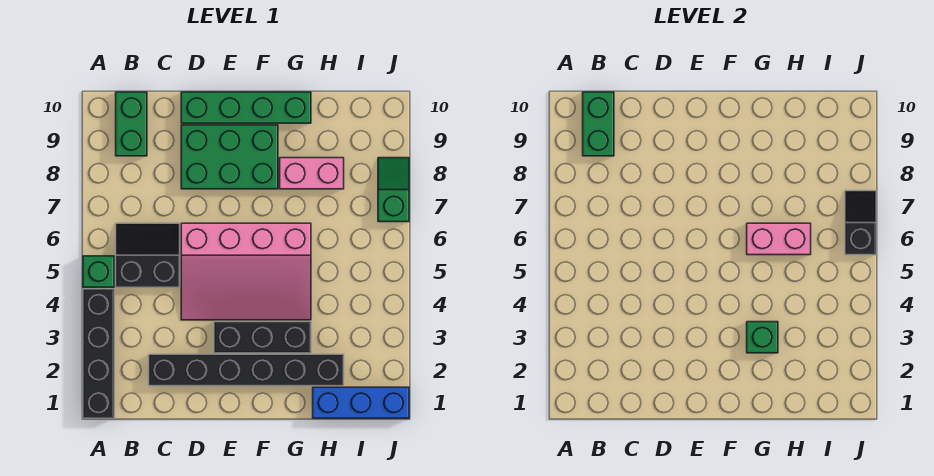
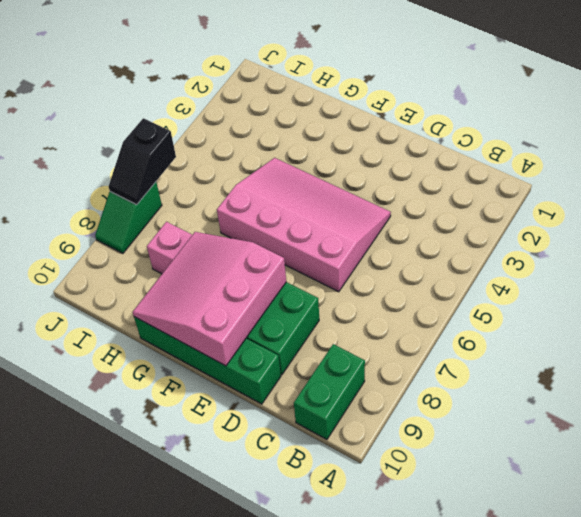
pink slope E8:G10 level 2 top E -> none
none -> black brick A1:A4 level 1
none -> green brick A5 level 1
none -> black slope B5:C6 level 1 top 5

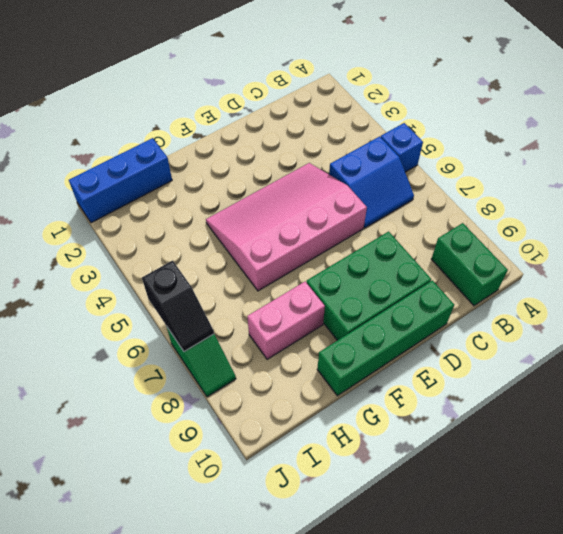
blue brick A5 level 1 -> green brick A5 level 1
blue slope B5:C6 level 1 top 5 -> black slope B5:C6 level 1 top 5
none -> black brick A1:A4 level 1
none -> black brick C2:H2 level 1
none -> black brick E3:G3 level 1

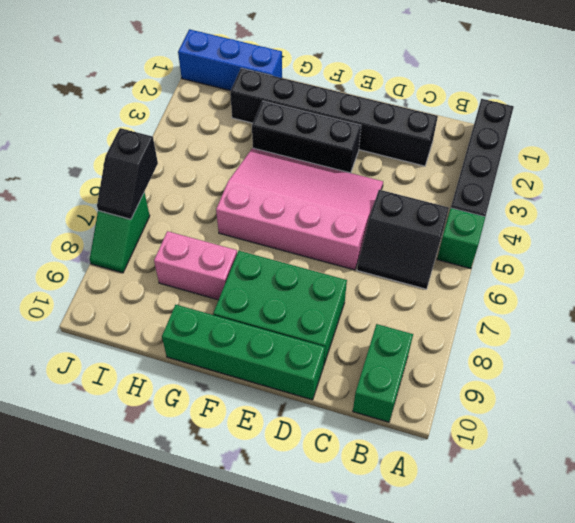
none -> green brick B9:B10 level 2
none -> green brick G3 level 2
none -> pink brick G6:H6 level 2

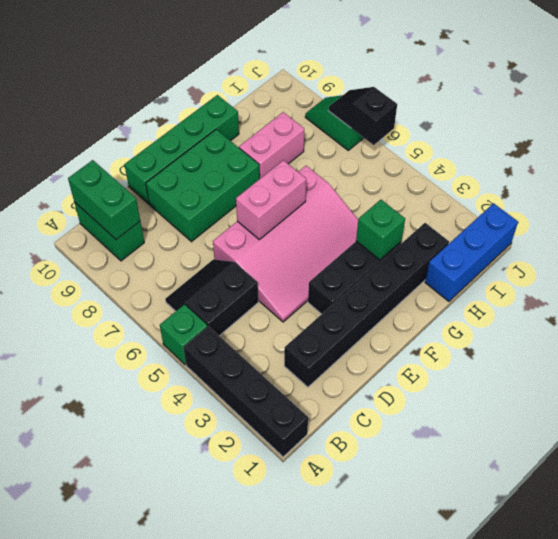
pink brick E6:F6 level 2 -> pink brick G6:H6 level 2

